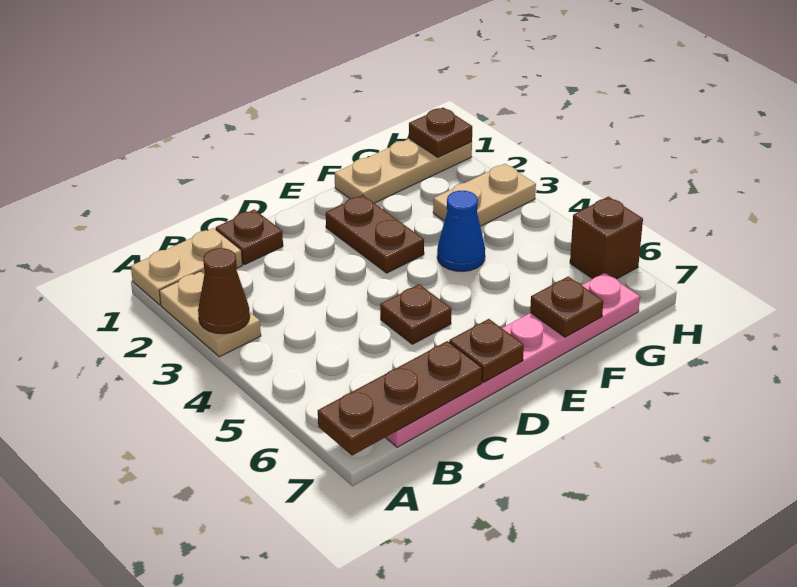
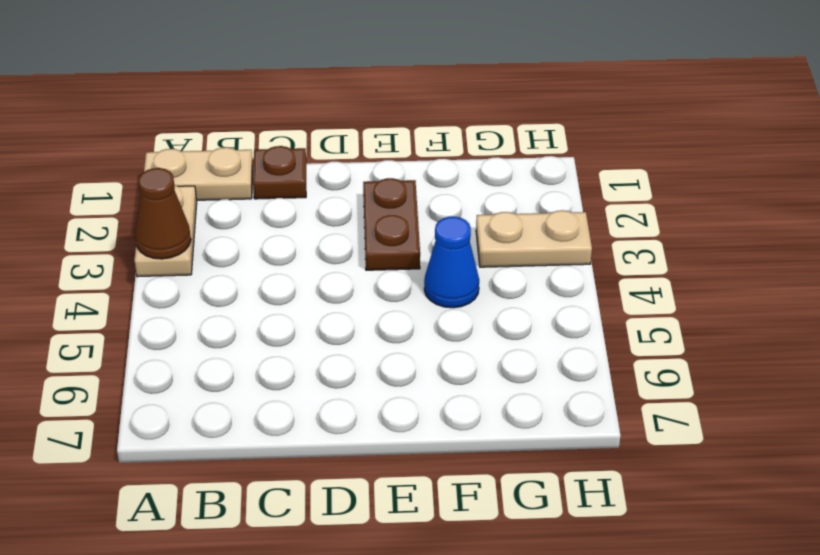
none -> pink plate B7:G7 level 1
none -> brown plate D5 level 1
none -> tan plate F1:H1 level 1

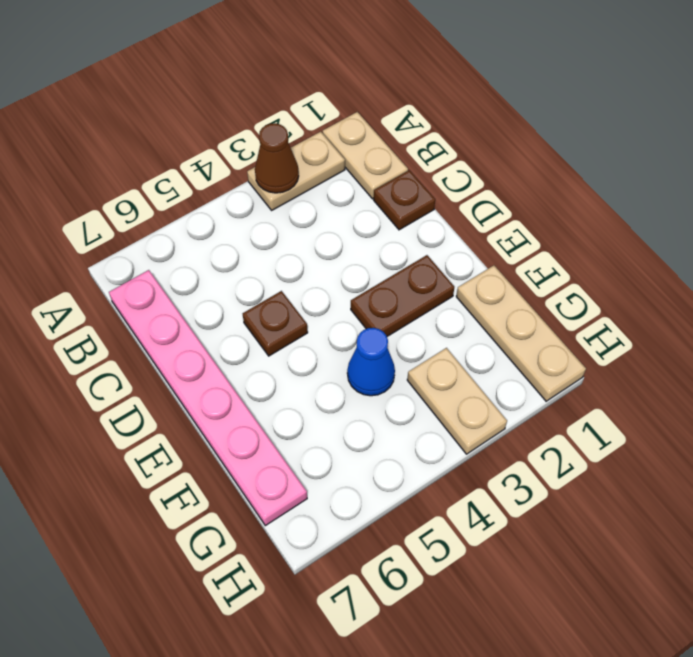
none -> brown brick H6 level 1
none -> brown plate A7:C7 level 2
none -> brown plate D7 level 2

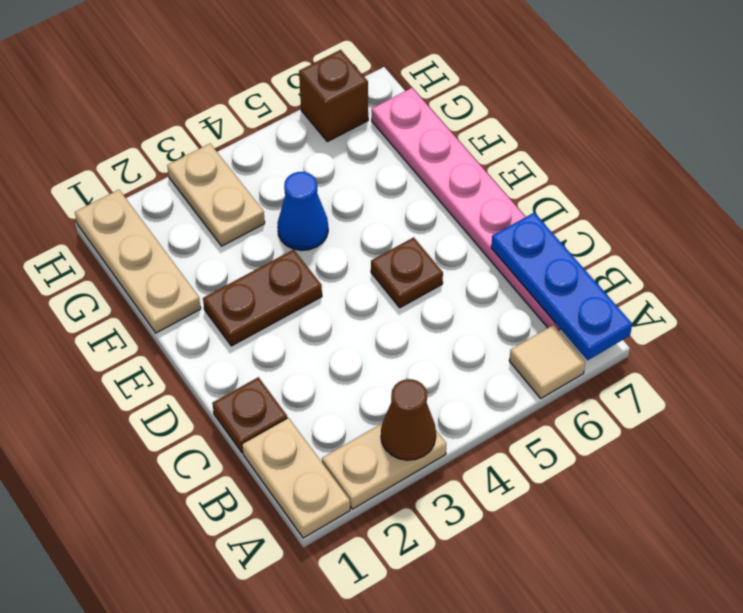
tan tile A6 level 1 -> none
blue plate A7:C7 level 2 -> brown plate A7:C7 level 2
none -> brown plate D7 level 2
none -> brown plate F7 level 2
none -> brown plate H1 level 2

